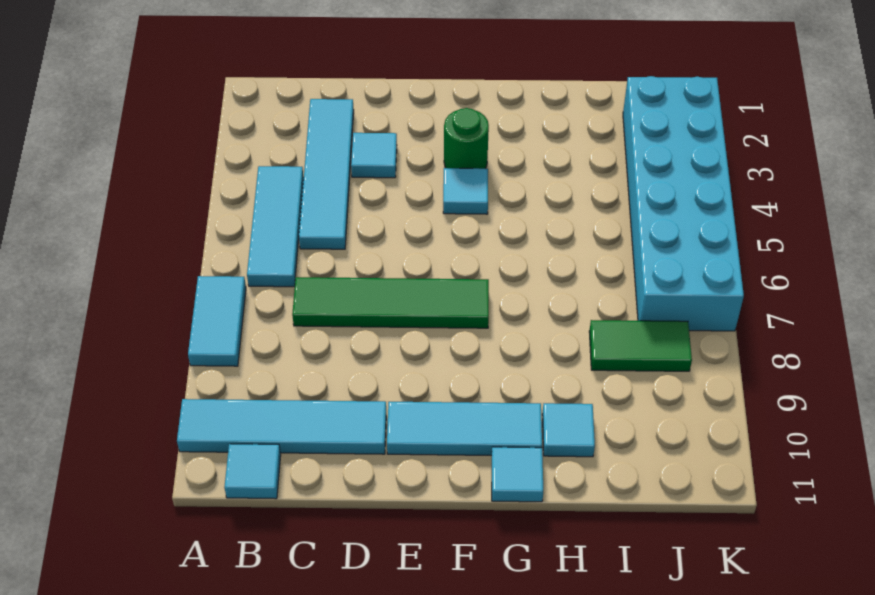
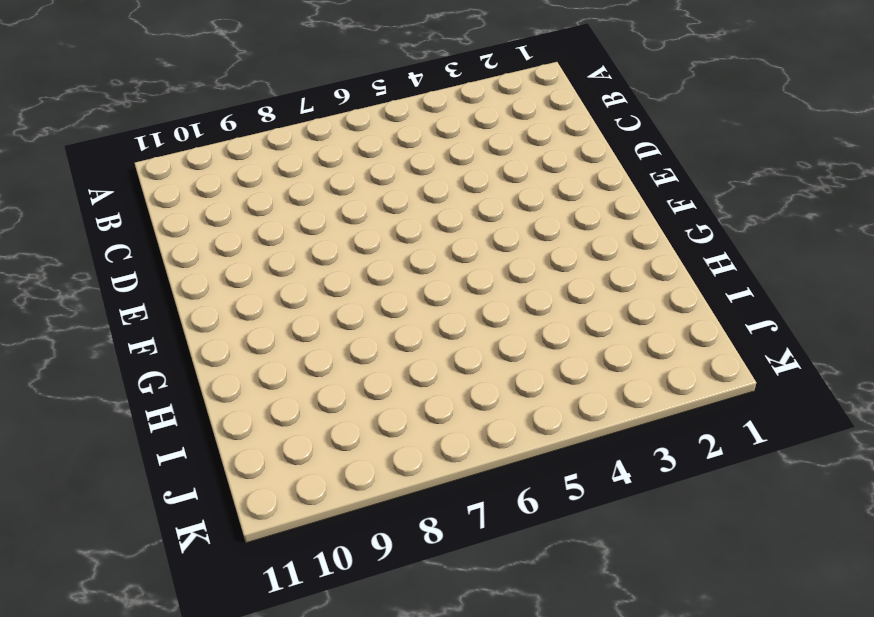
none -> cyan tile A7:A8 level 1
none -> cyan tile A10:D10 level 1
none -> cyan tile B4:B6 level 1

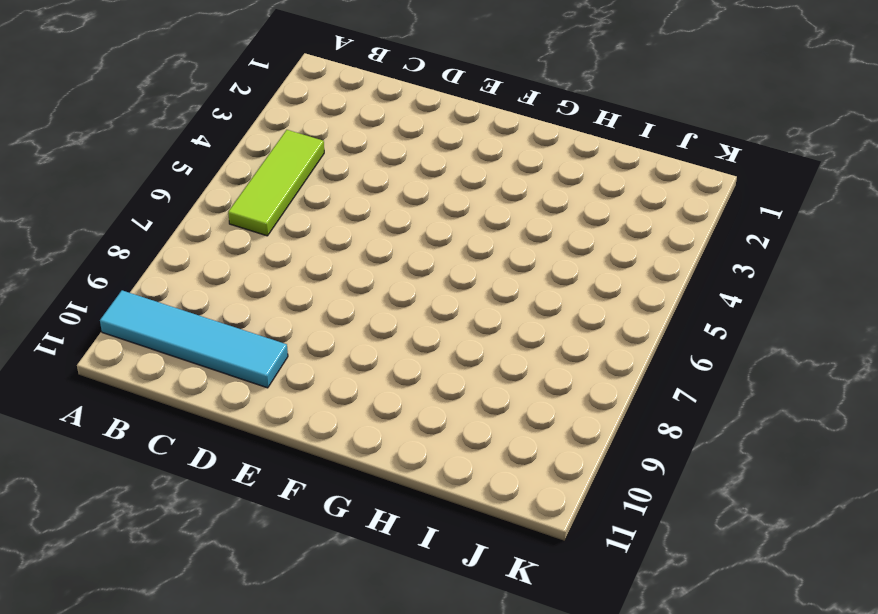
lime tile B4:B6 level 1 -> cyan tile B4:B6 level 1
none -> cyan tile A7:A8 level 1
none -> cyan tile B11 level 1
none -> cyan tile C2:C5 level 1

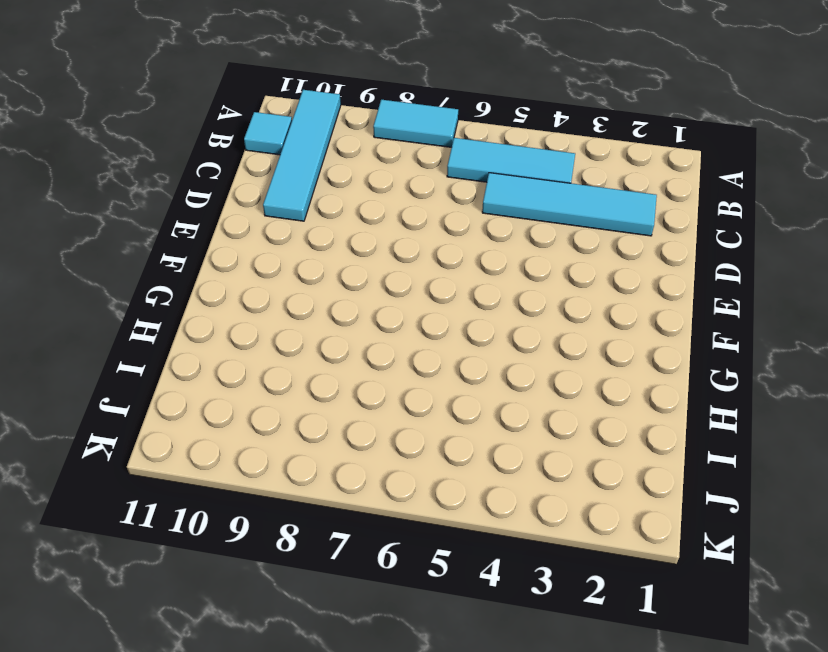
none -> green tile C7:F7 level 1
none -> cyan tile D3 level 1
none -> cyan tile E10:G10 level 1

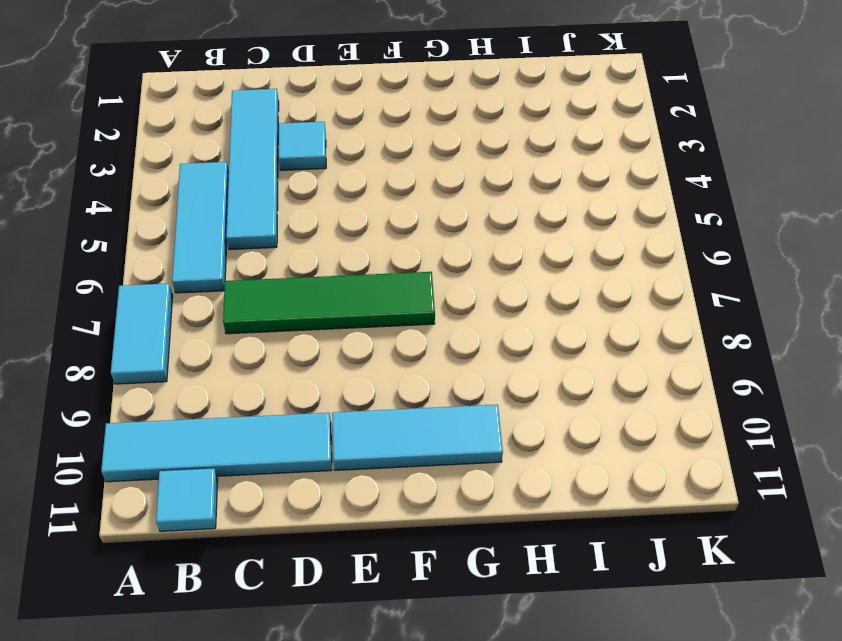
none -> green round brick F3 level 1
none -> cyan tile F4 level 1
none -> cyan tile G11 level 1

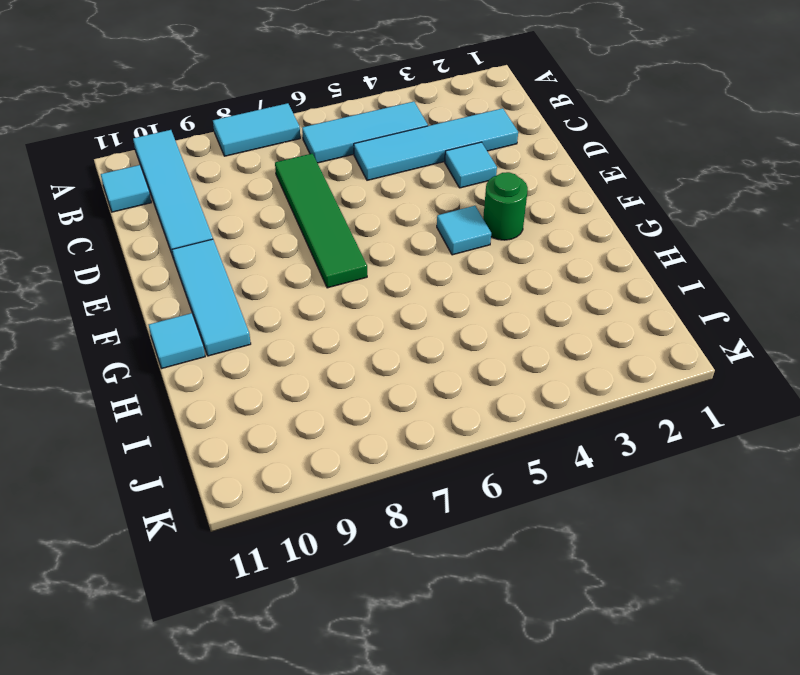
none -> cyan tile H10 level 1
none -> green tile I8:J8 level 1
none -> cyan brick J2:K7 level 1

